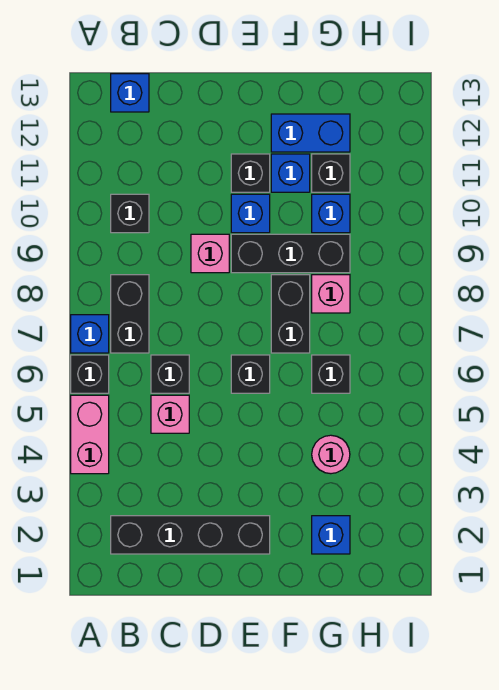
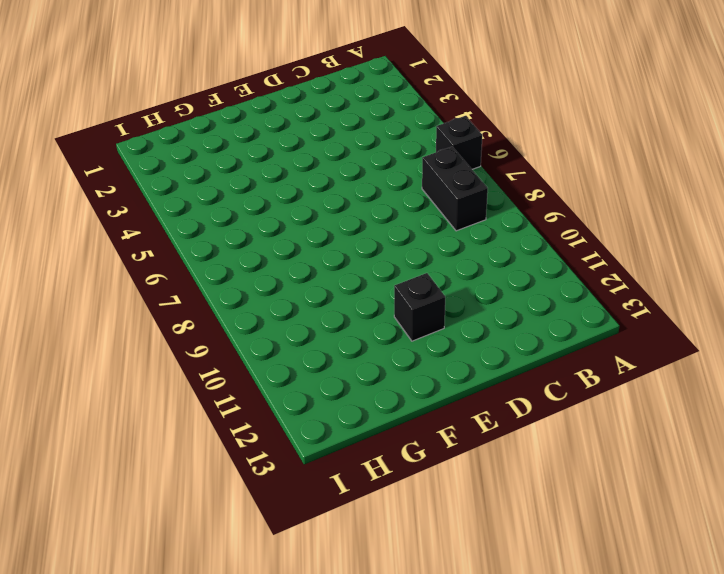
none -> pink brick A4:A5 level 1
none -> blue brick A7 level 1
none -> black brick B2:E2 level 1

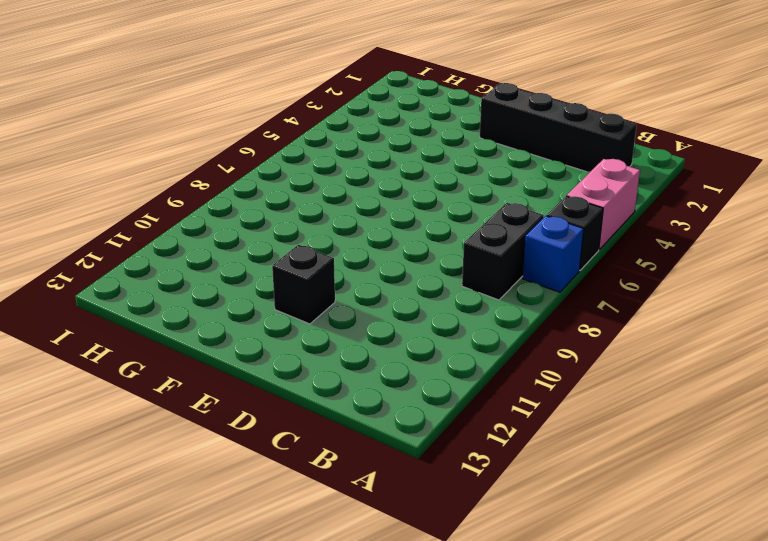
none -> black brick B10 level 1
none -> blue brick B13 level 1
none -> pink brick C5 level 1

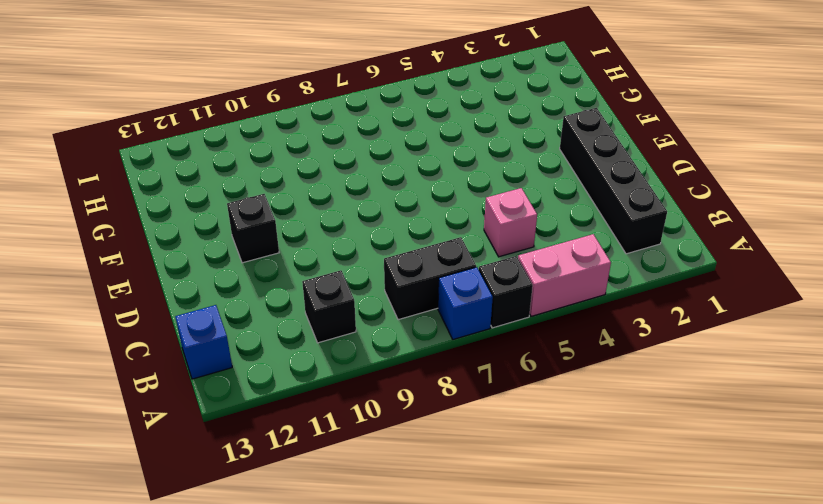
none -> black brick C6 level 1
none -> pink brick D9 level 1
none -> black brick E6 level 1

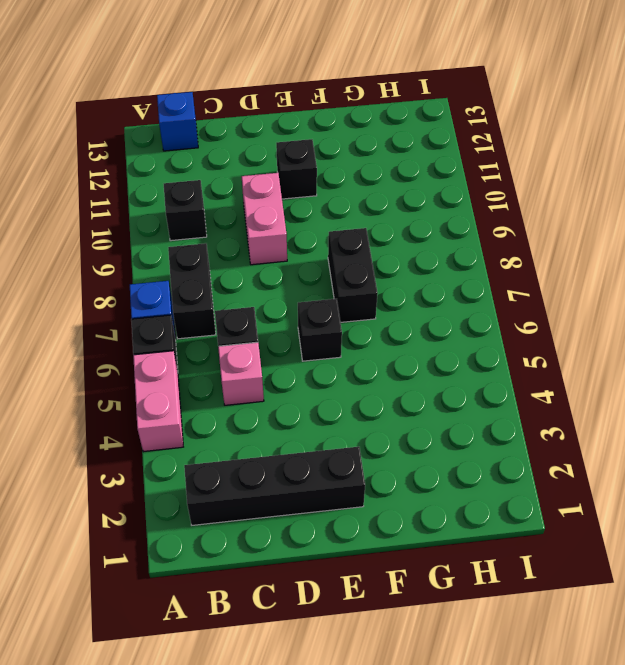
pink brick D9:D10 level 1 -> pink brick D9 level 1
none -> black brick E9:G9 level 1
none -> blue brick E10 level 1
none -> blue brick F11 level 1

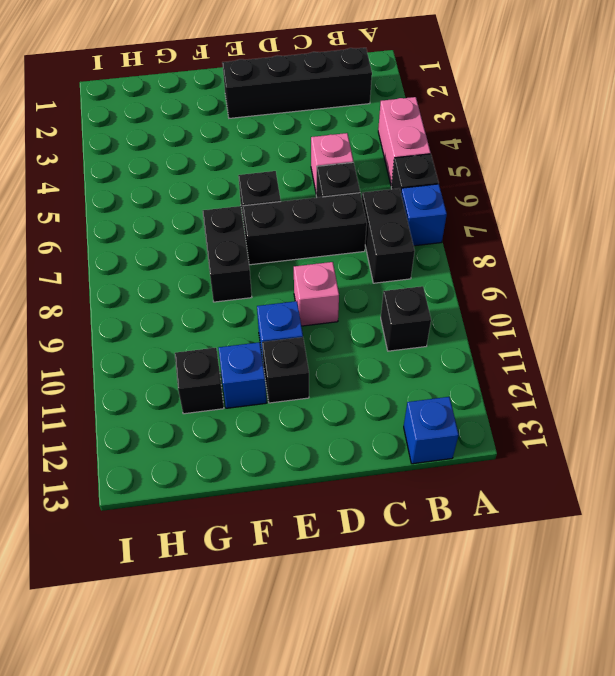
black brick C7:E7 level 1 -> black brick E9:G9 level 1
none -> blue brick F12:G12 level 1
none -> blue brick G2 level 1
none -> pink round brick G4 level 1

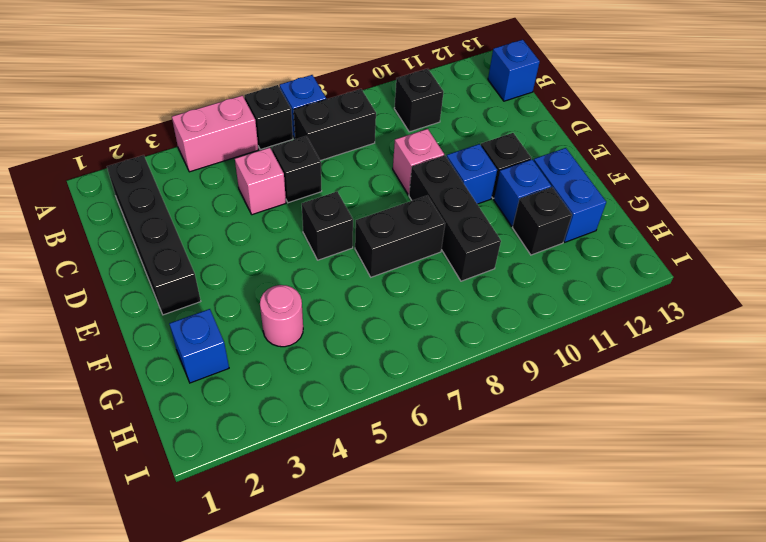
none -> black brick G6 level 1
none -> pink brick G8 level 1
none -> blue brick G10 level 1

